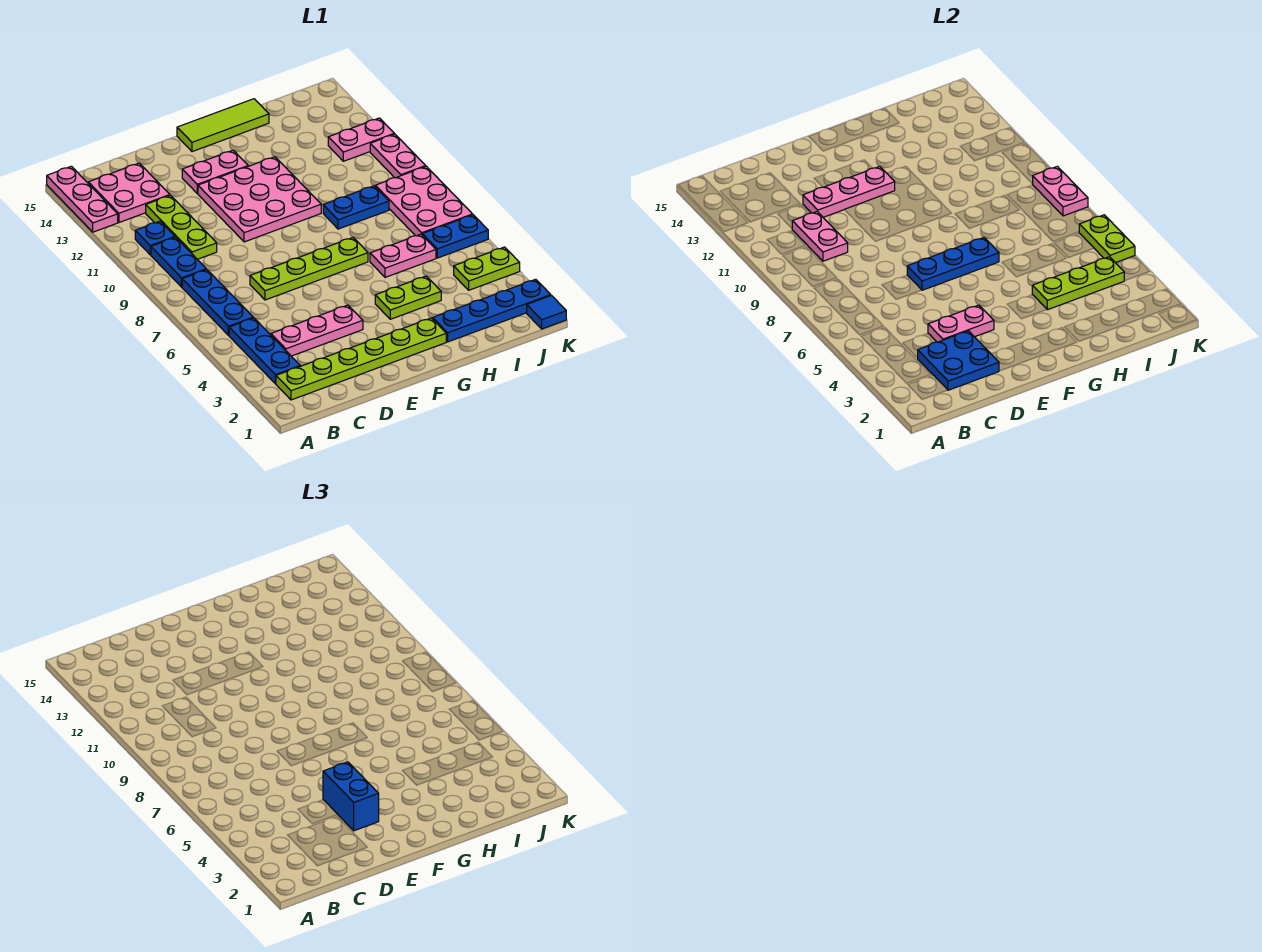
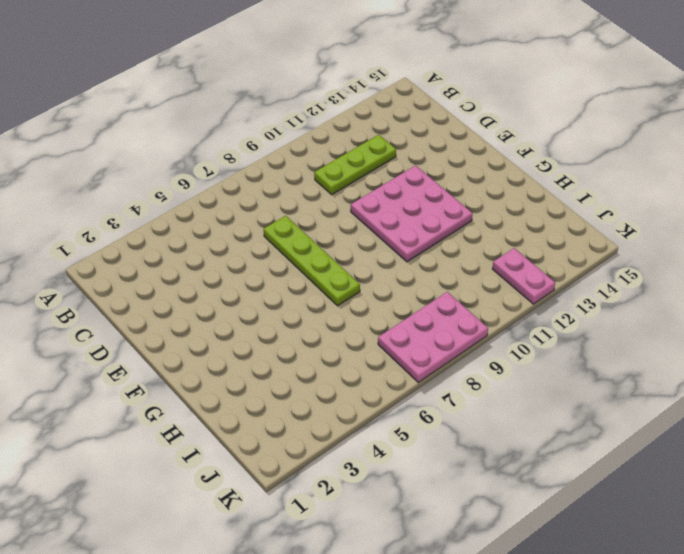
none -> pink plate A13:A15 level 1
none -> lime plate B2:G2 level 1
none -> blue plate B3:B5 level 1
none -> blue plate B6:B8 level 1

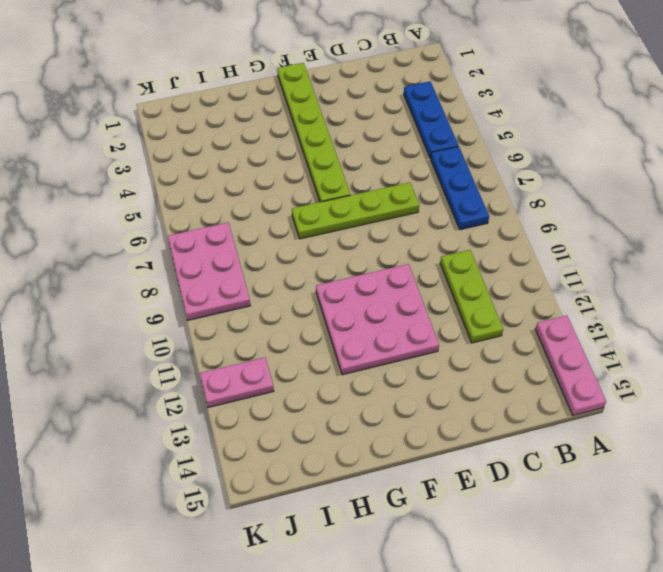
lime plate F1:F6 level 1 -> lime plate B2:G2 level 1
none -> blue plate B9:B10 level 1
none -> blue plate B11 level 1
none -> pink plate B13:C14 level 1
none -> pink plate C4:E4 level 1

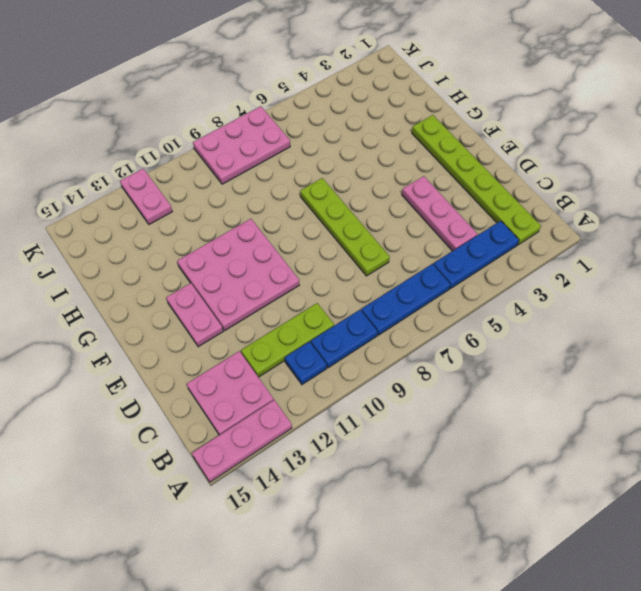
none -> lime tile F15:H15 level 1
none -> lime plate G4:H4 level 1
none -> blue plate H2:K2 level 1
none -> pink plate H6:I6 level 1

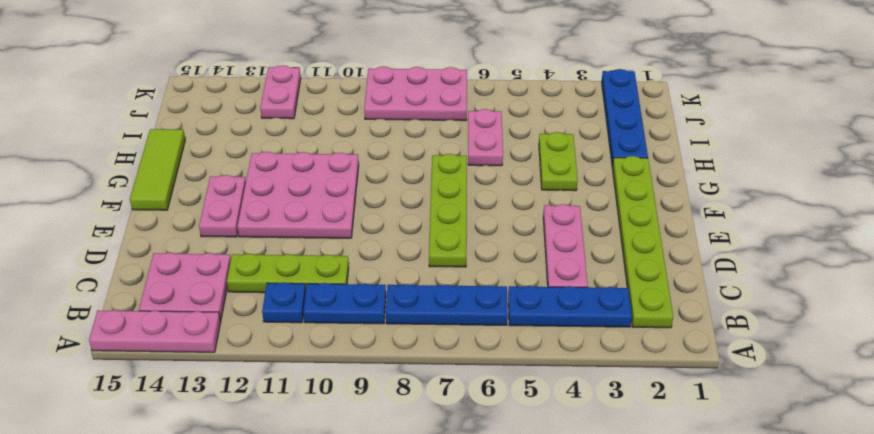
none -> blue plate H9:I9 level 1
none -> lime plate J4:K4 level 1
none -> blue plate J6:K6 level 1
none -> blue tile K1 level 1

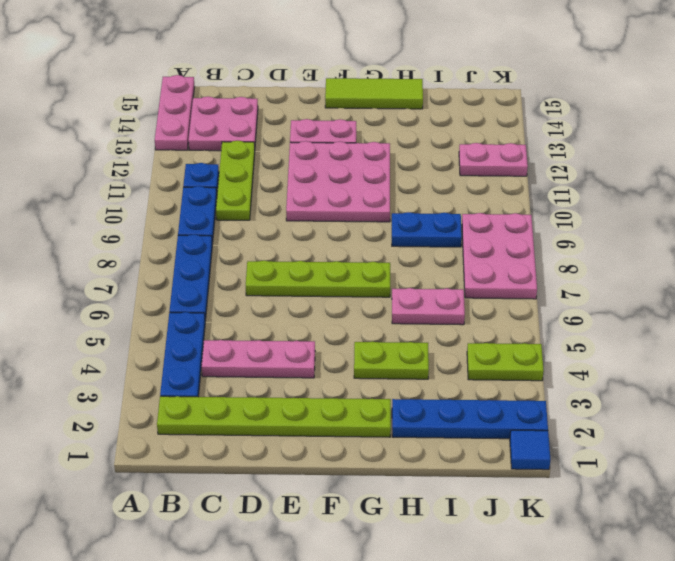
none -> blue plate J6:K6 level 1
none -> pink plate K10:K11 level 1
none -> blue plate C2:D3 level 2
none -> pink plate C10:C11 level 2

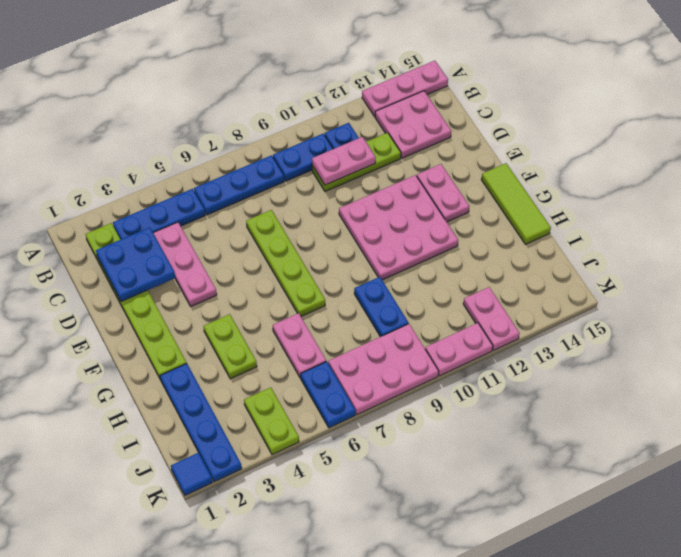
none -> pink plate D4:E4 level 2
none -> pink plate D12:F12 level 2
none -> blue plate E7:G7 level 2
none -> lime plate H4:J4 level 2

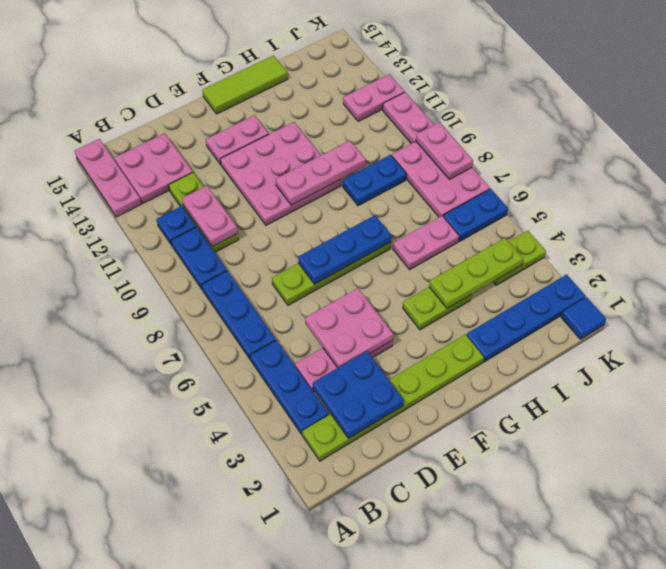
pink plate D4:E5 level 2 -> pink plate D4:E4 level 2
pink plate F10:H10 level 2 -> pink plate D12:F12 level 2
none -> lime plate K5:K6 level 2
none -> blue brick E3:E4 level 3

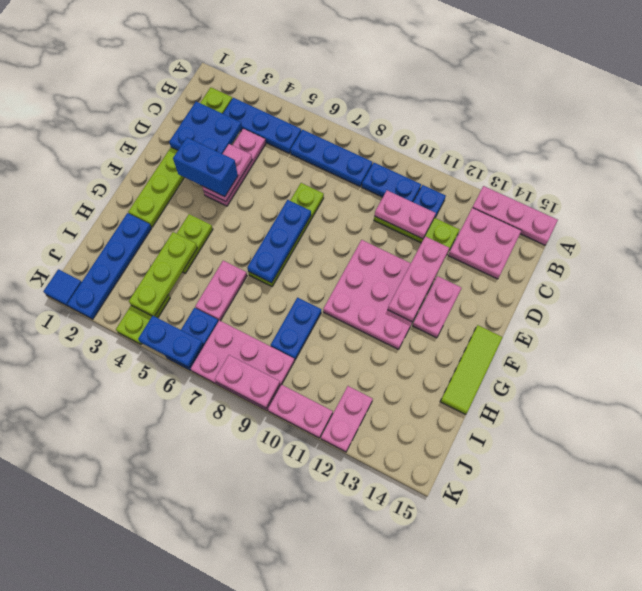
blue plate K5:K6 level 2 -> lime plate K5:K6 level 2

